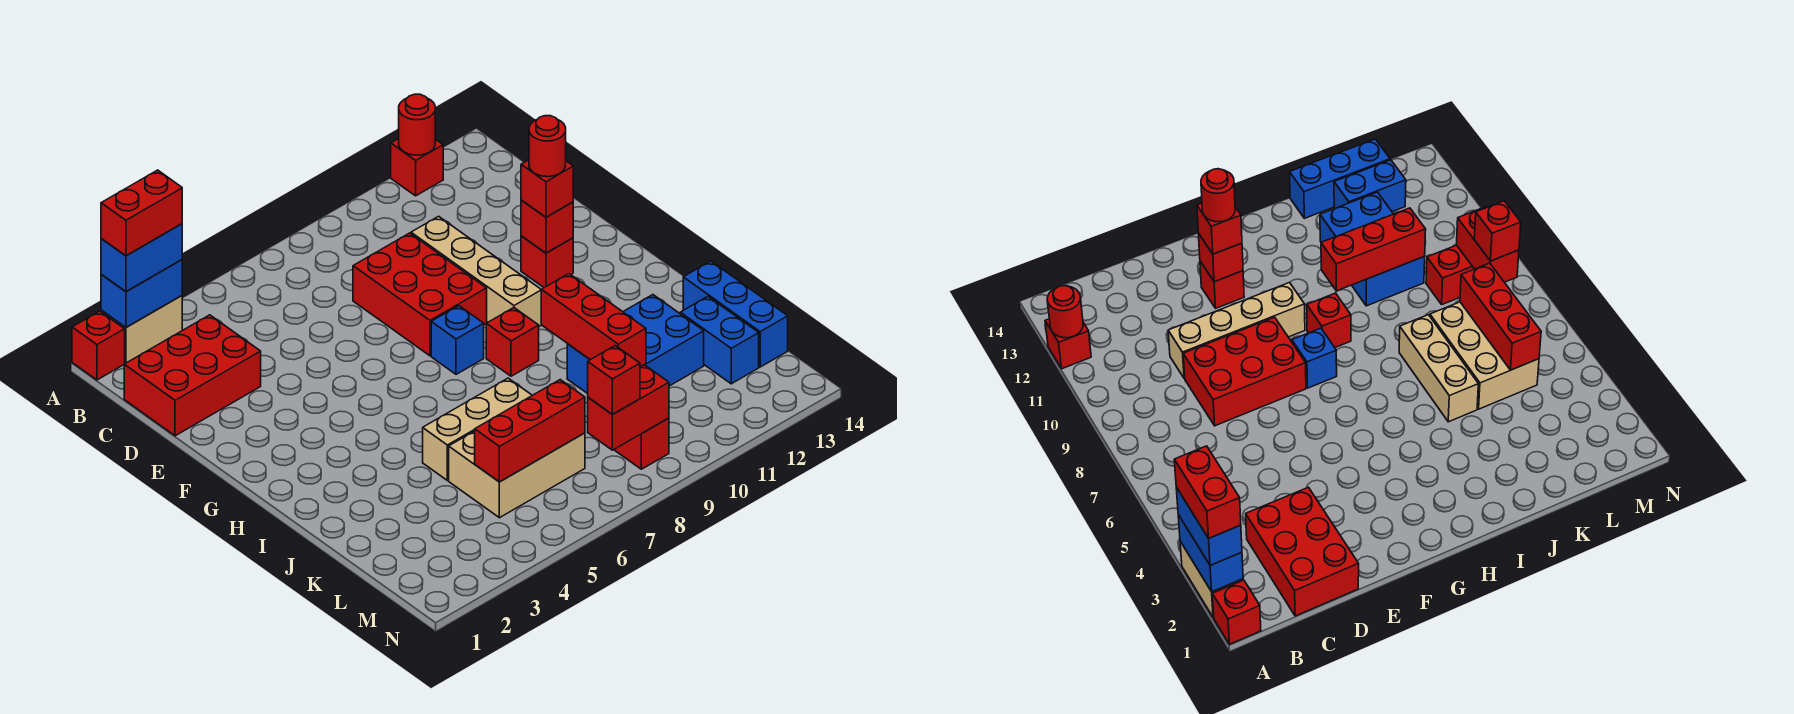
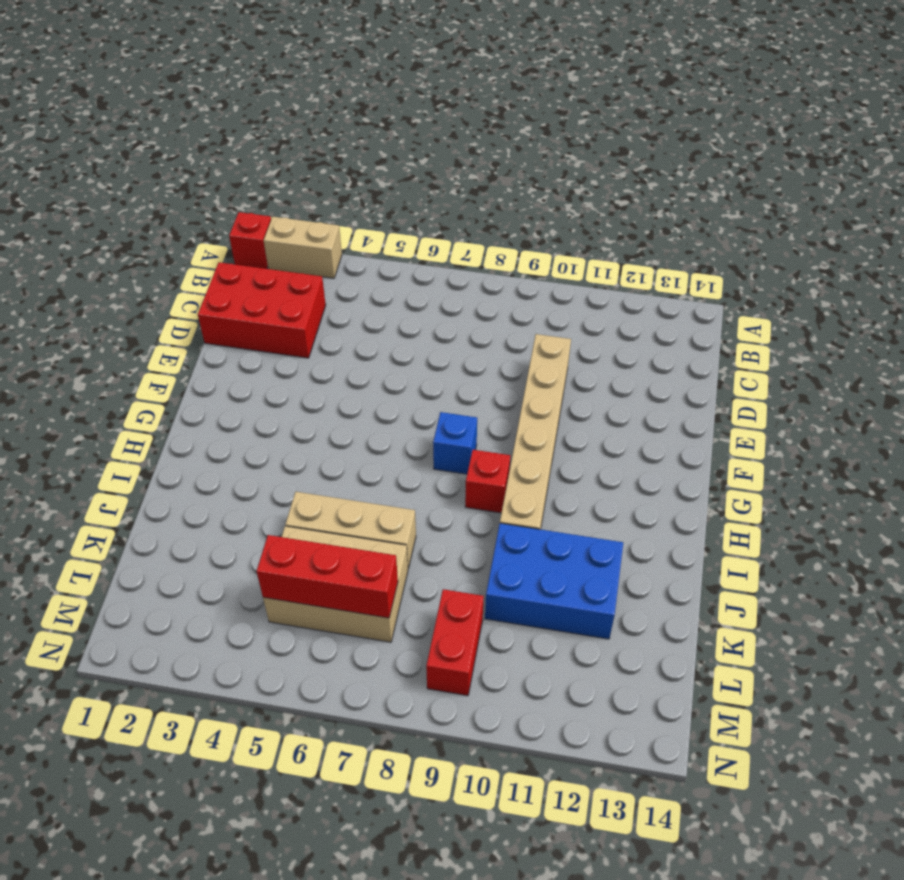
tan brick D10:I10 level 1 -> tan brick D10:G10 level 1
none -> red brick A12 level 1
none -> red brick D8:F9 level 1
none -> red brick F12 level 1

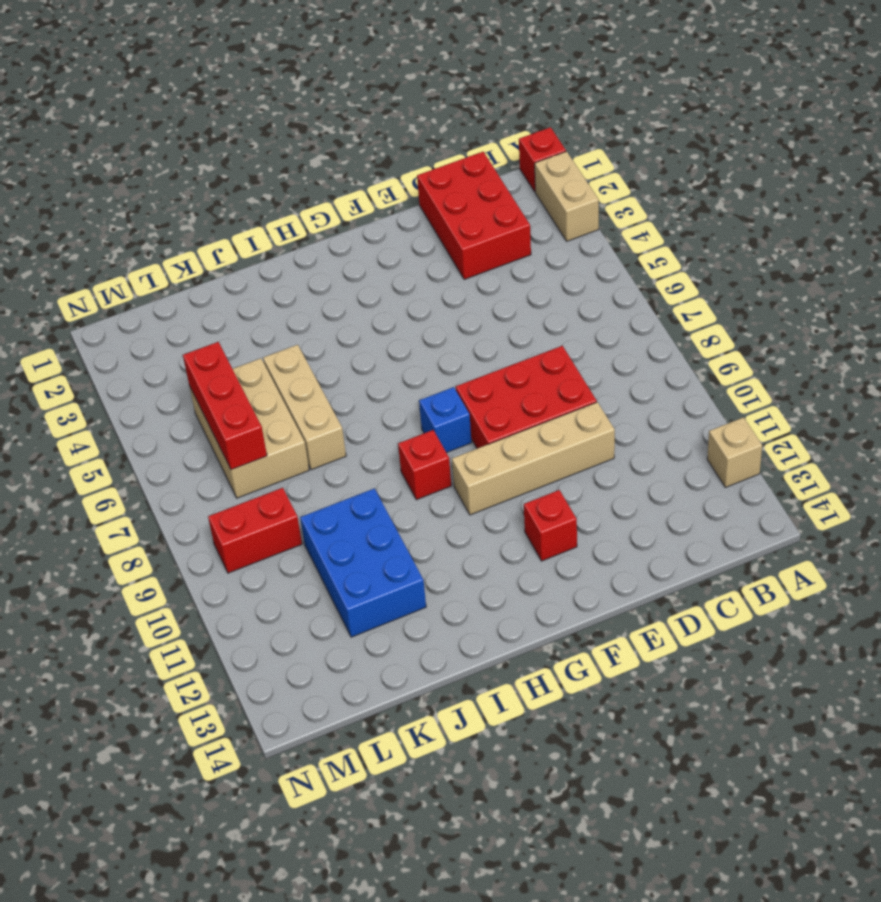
tan brick A12 level 1 -> red brick A12 level 1
none -> blue brick J14:L14 level 1
none -> blue brick K13:L13 level 1
none -> blue brick A2:A3 level 2

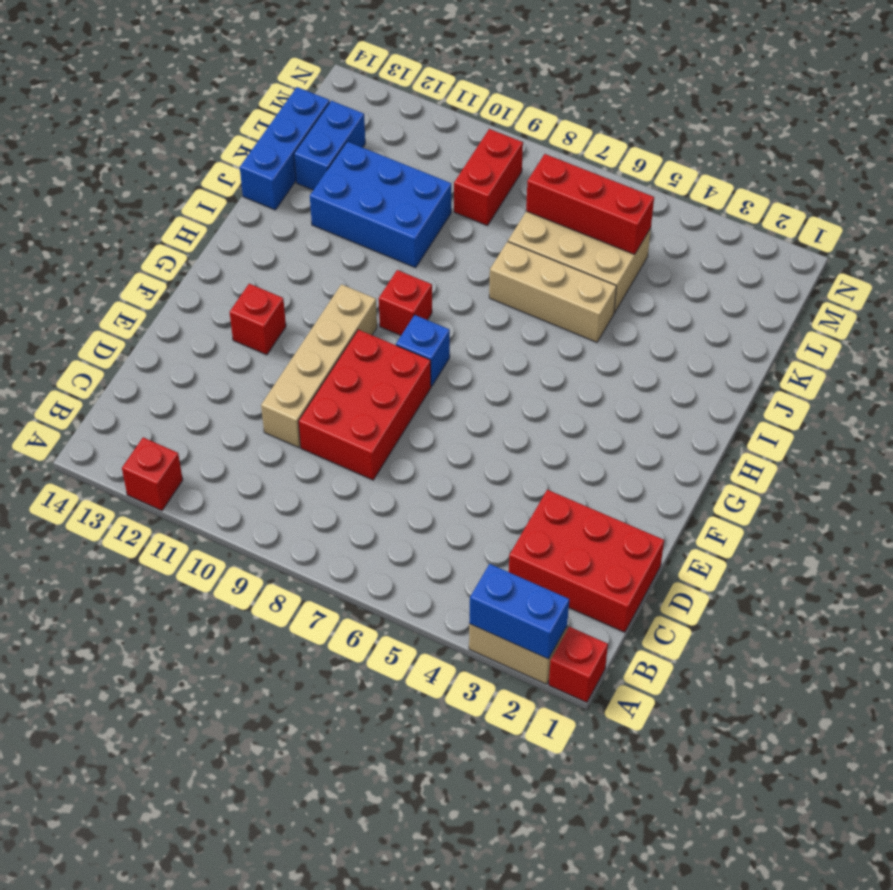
none -> red round brick A12 level 2
none -> red brick F12 level 2
none -> red brick I10:K10 level 2

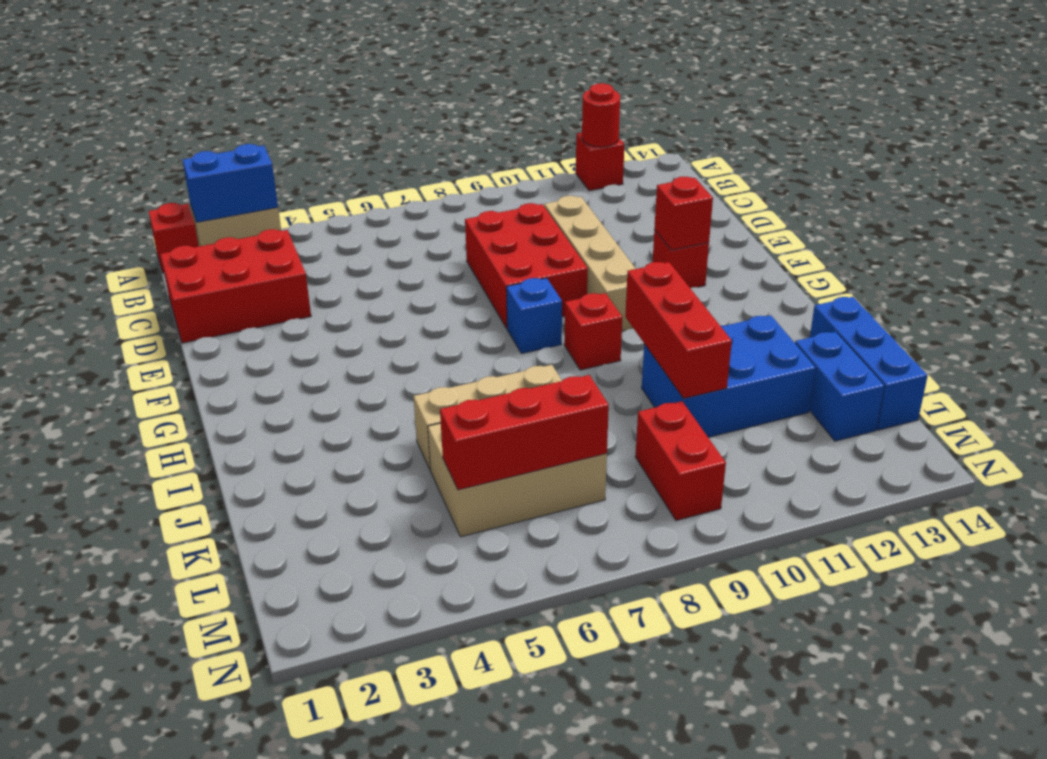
none -> red brick M8:M9 level 2
none -> blue brick A2:A3 level 3
none -> red brick F12 level 3

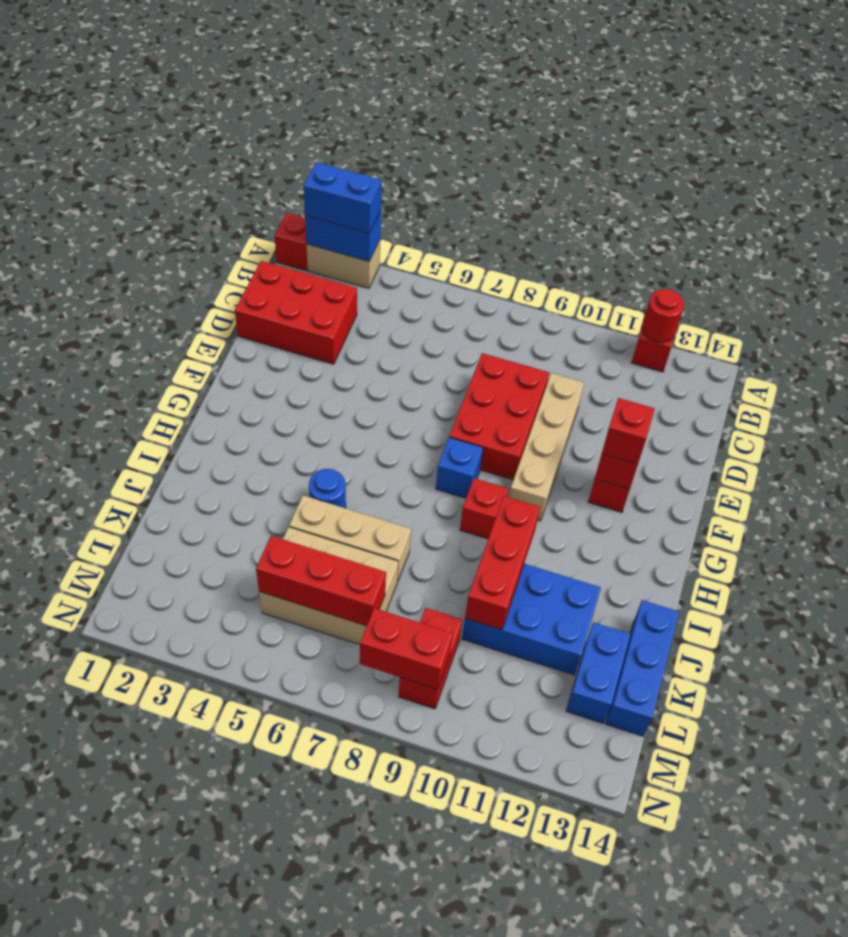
blue round brick I5 level 1 -> none
none -> red brick M8 level 3
none -> red brick A2:A3 level 4
none -> red round brick F12 level 4

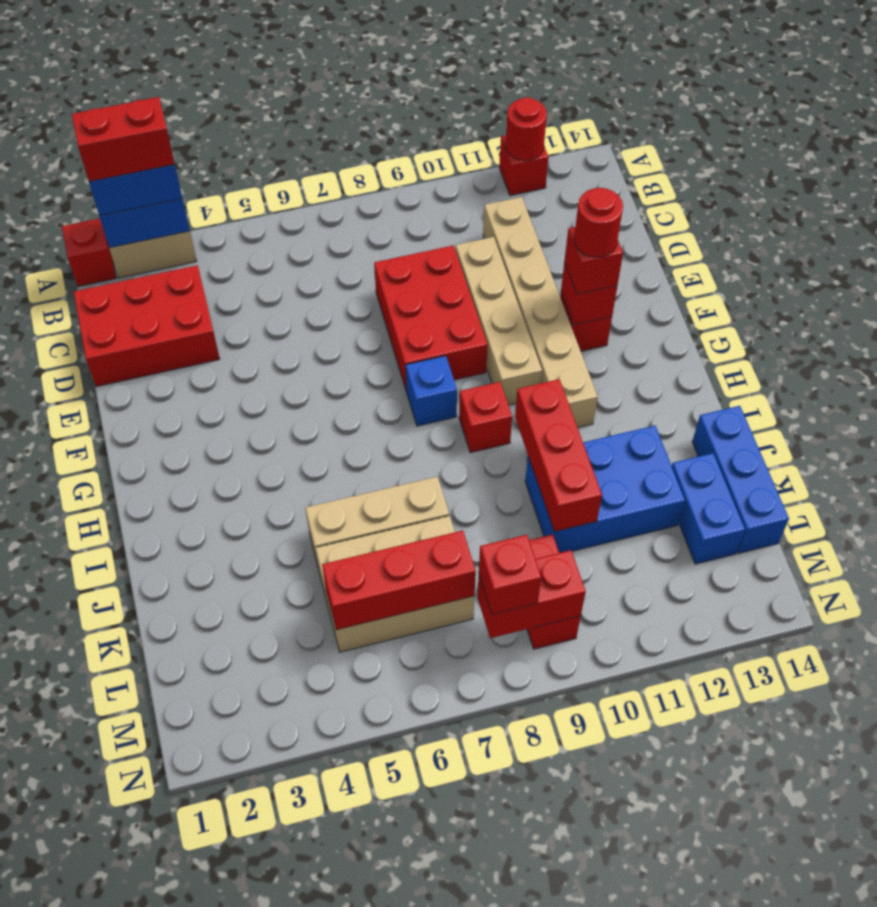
tan brick C11:H11 level 1 -> none

